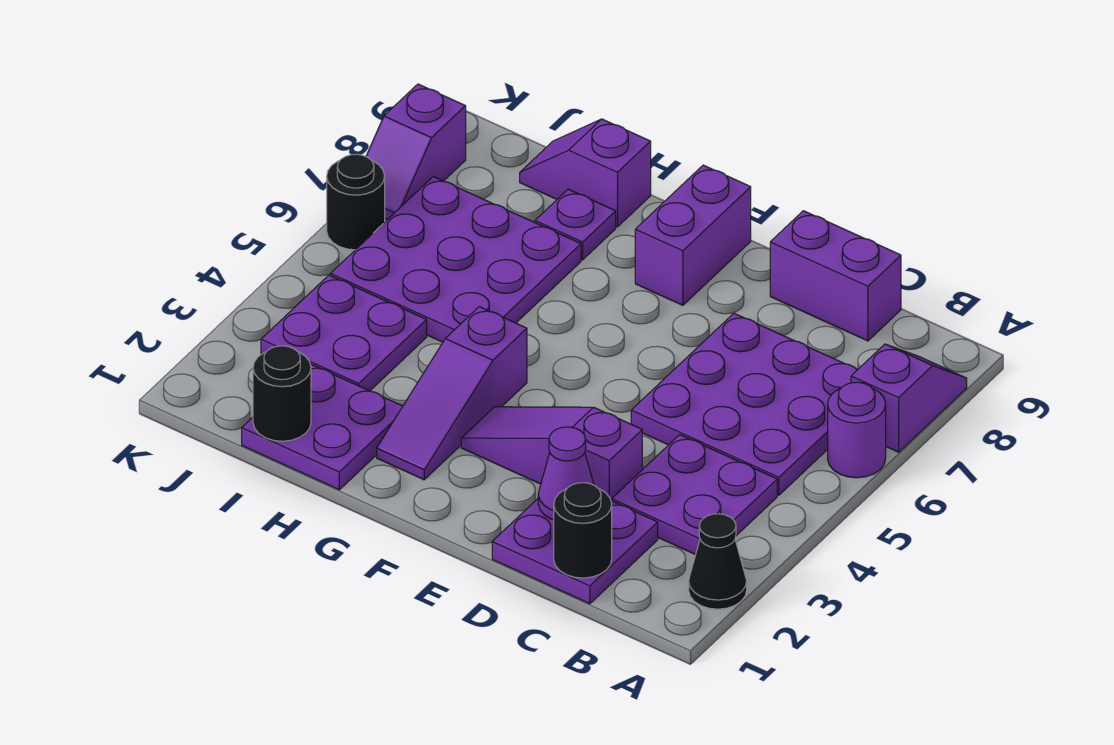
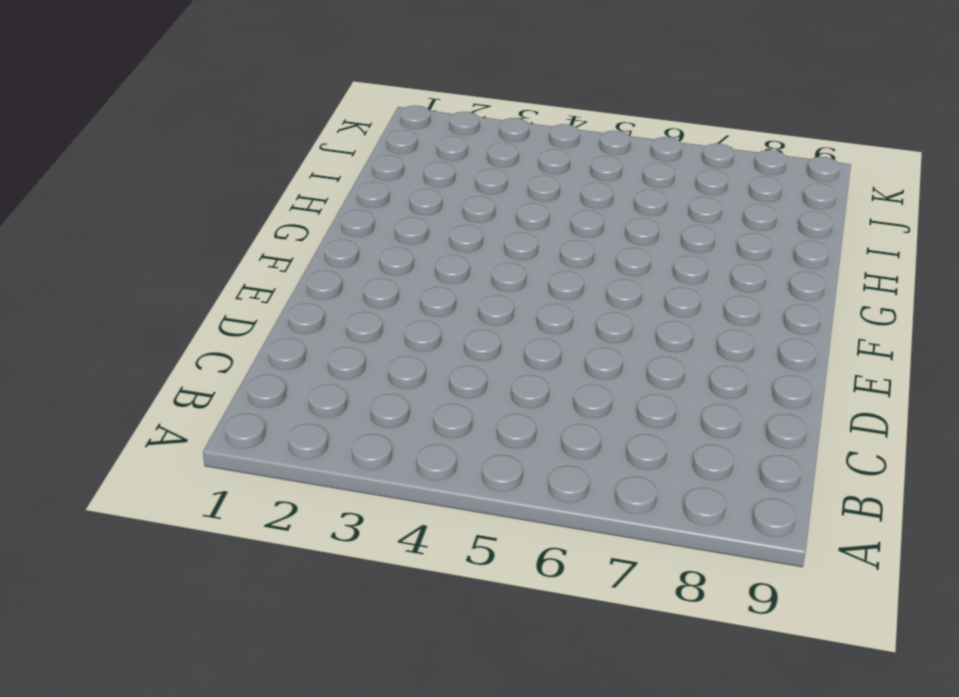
none -> black cone A2 level 1
none -> purple round brick A6 level 1
none -> purple slope A7:A8 level 1 top 7

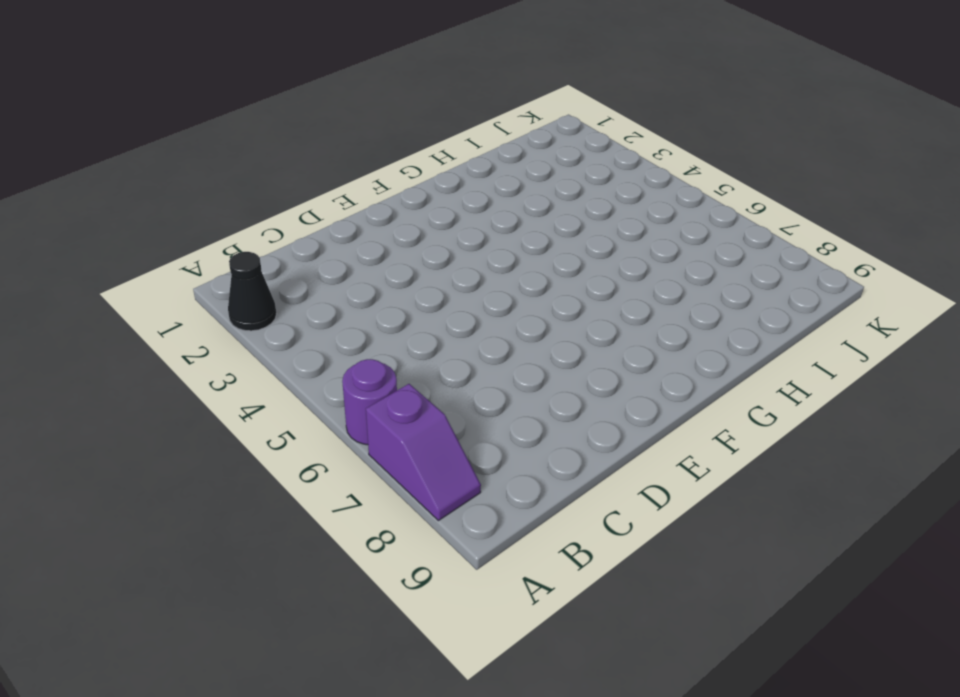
none -> purple plate B3:C4 level 1
none -> purple plate B5:D7 level 1
none -> purple plate C1:D2 level 1

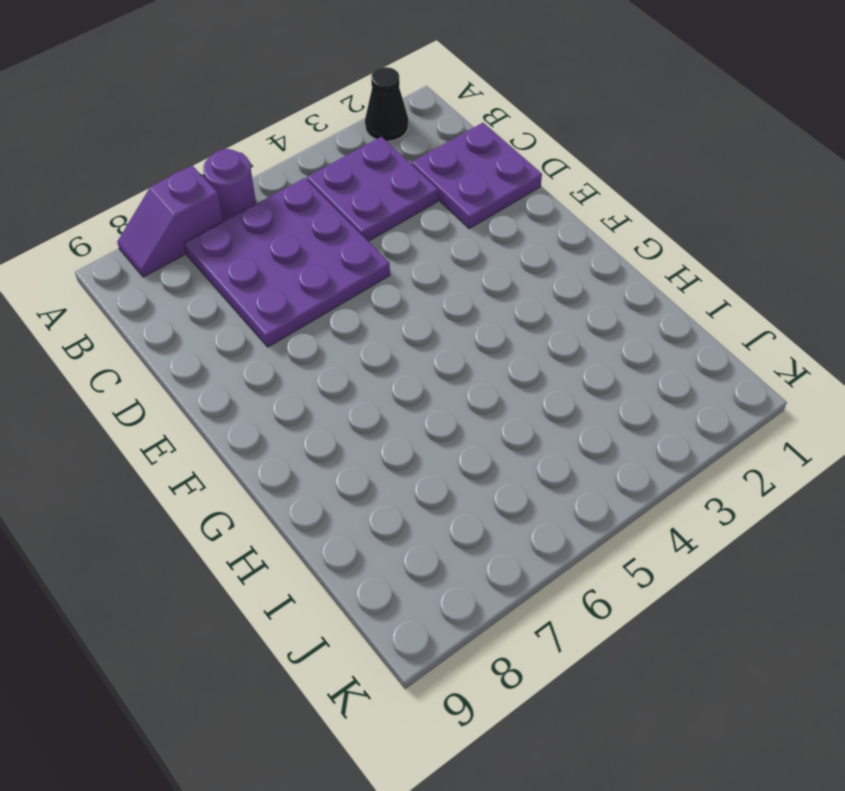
none -> purple brick C9:D9 level 1
none -> purple slope D3:F3 level 1 top D
none -> purple brick F8:F9 level 1

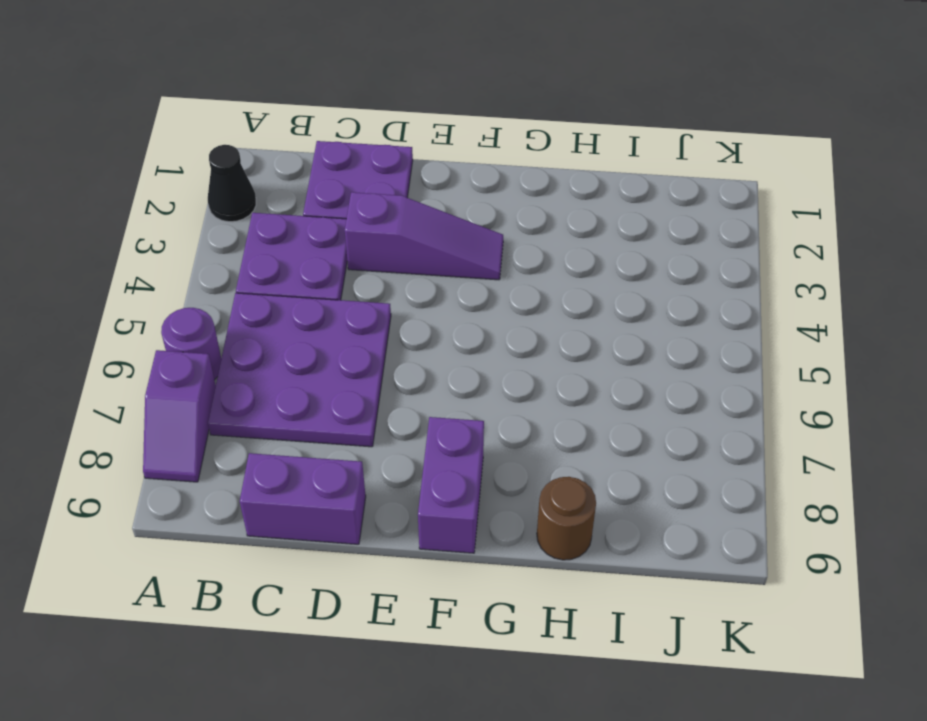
brown round brick H9 level 1 -> purple slope H9:I9 level 1 top H
none -> purple slope G2:G4 level 1 top 4
none -> purple plate H1:I2 level 1
none -> purple plate H5:J7 level 1

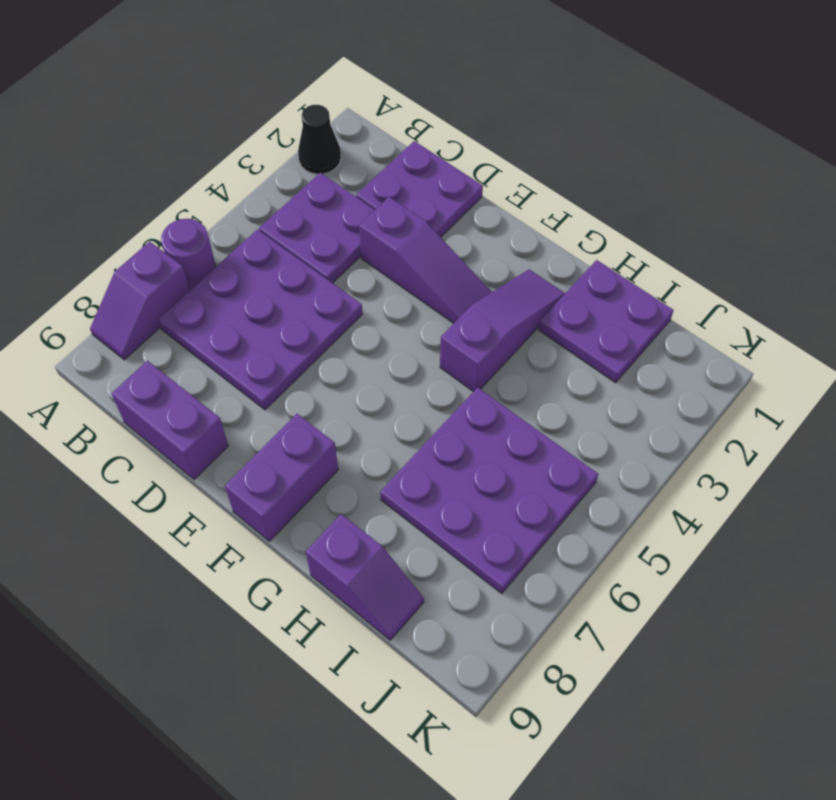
none -> purple plate H8 level 1
none -> purple plate I3:J4 level 1
none -> black round brick K6 level 1

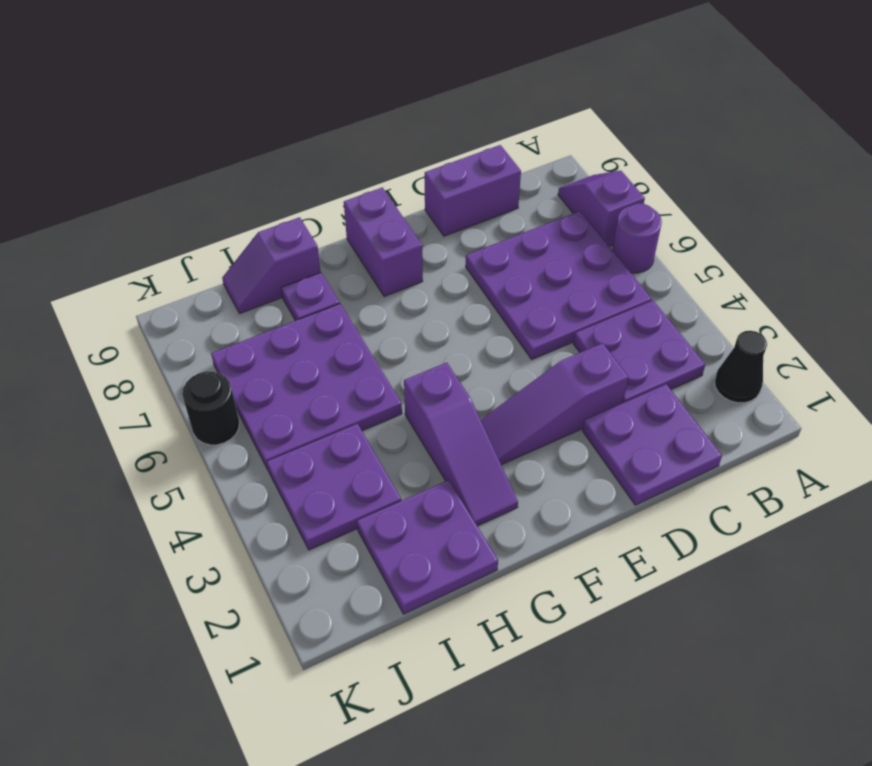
none -> purple slope K7:K8 level 1 top 8
none -> black round brick C1 level 2
none -> purple cone D2 level 2

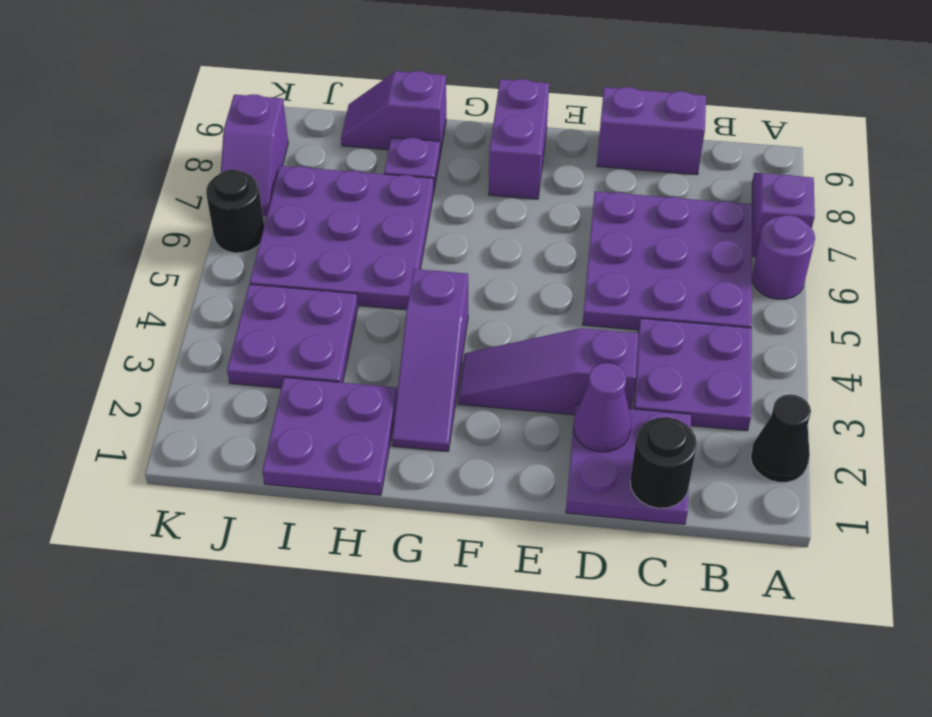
none -> black round brick I1 level 2

